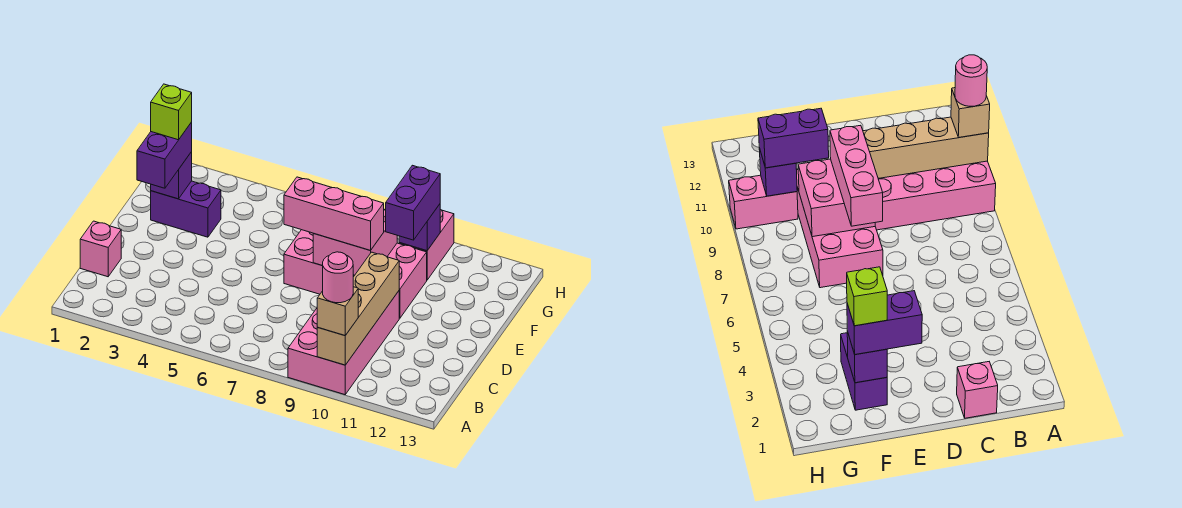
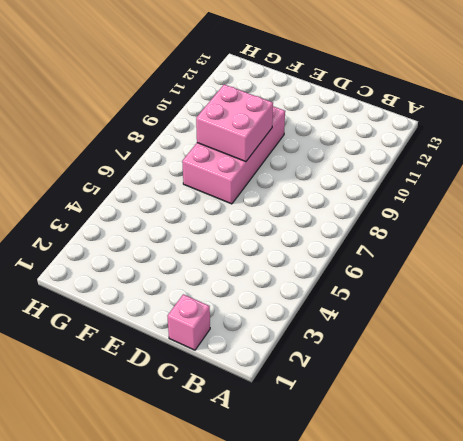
none -> pink brick A9:D10 level 1
none -> purple brick F2:F3 level 1
none -> pink brick G10:H10 level 1

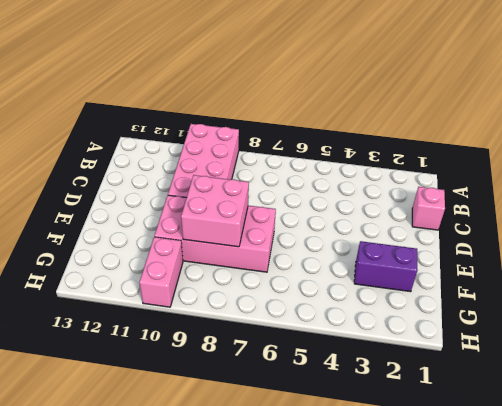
none -> tan brick A10:D10 level 2
none -> purple brick F2 level 2
none -> purple brick G10 level 2

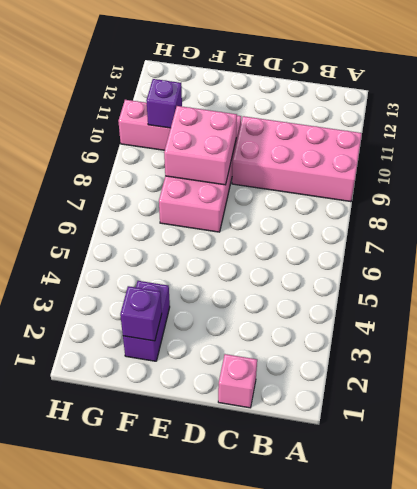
none -> tan brick A10:D10 level 2
none -> tan brick A10 level 3
none -> purple brick E2:F2 level 3

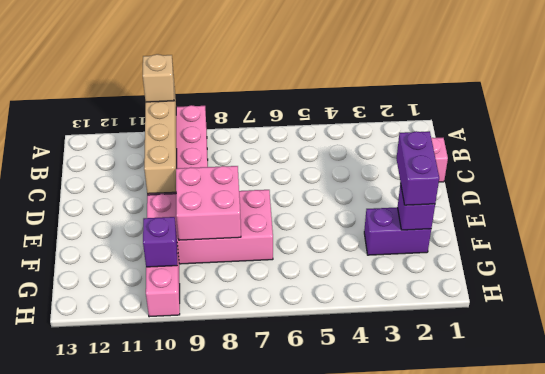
none -> pink brick E7:E9 level 3
none -> purple brick F10:G10 level 3
none -> pink round brick A10 level 4

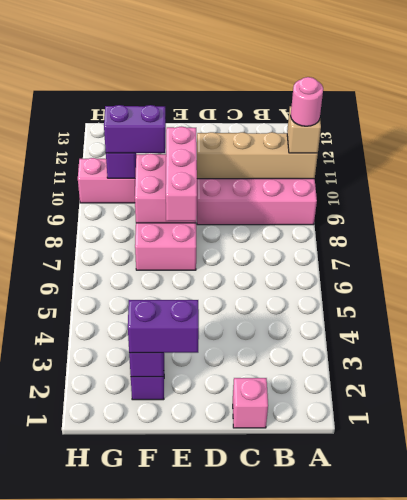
none -> lime brick F2 level 4

